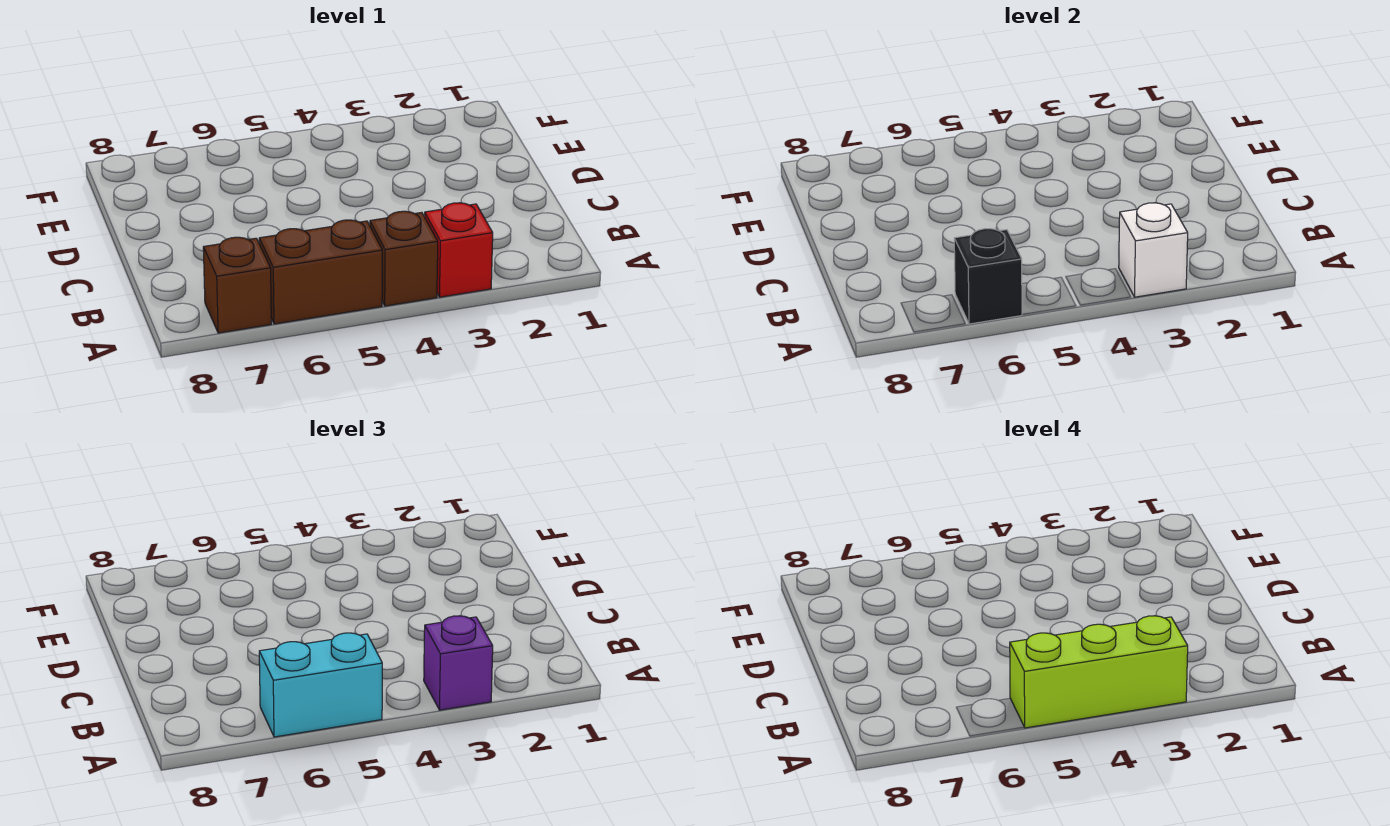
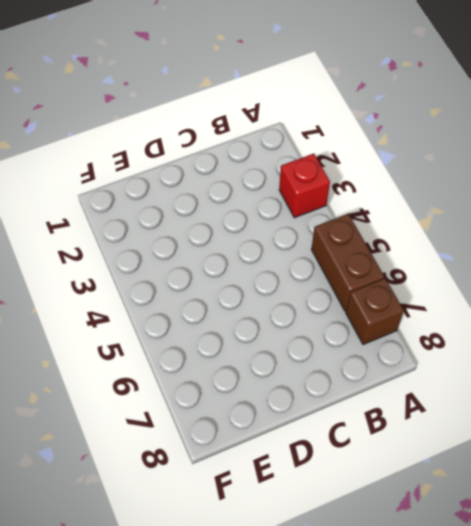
none -> brown brick A4 level 1
none -> white brick A3 level 2

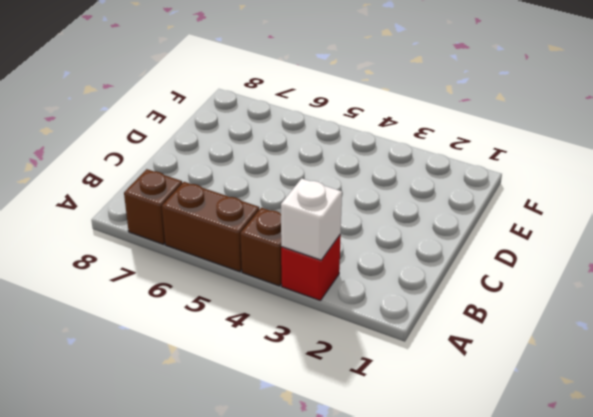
none -> black brick A6 level 2
none -> purple brick A3 level 3

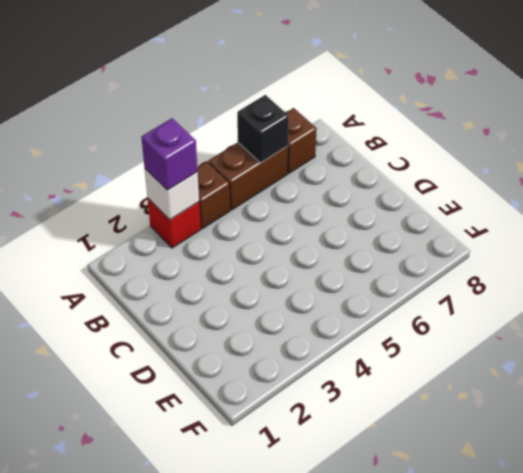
none -> cyan brick A5:A6 level 3
none -> lime brick A3:A5 level 4

